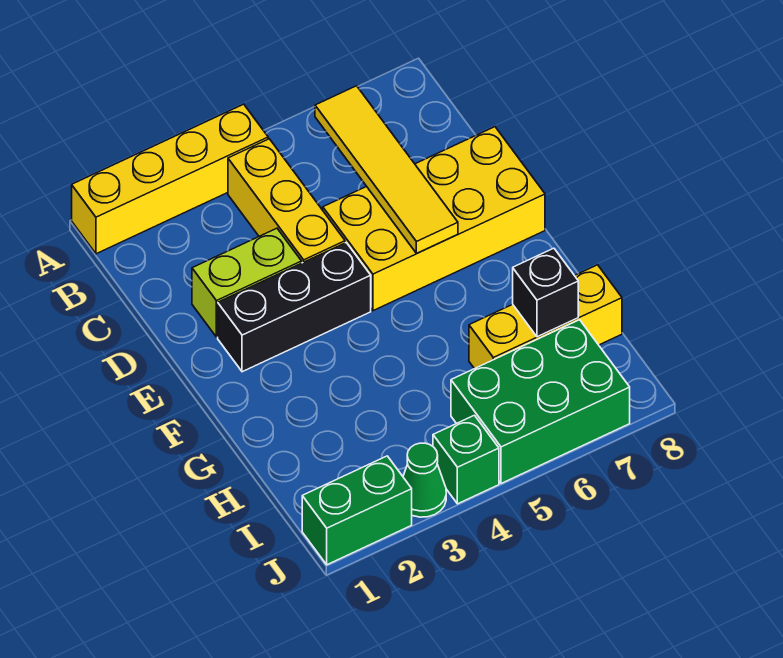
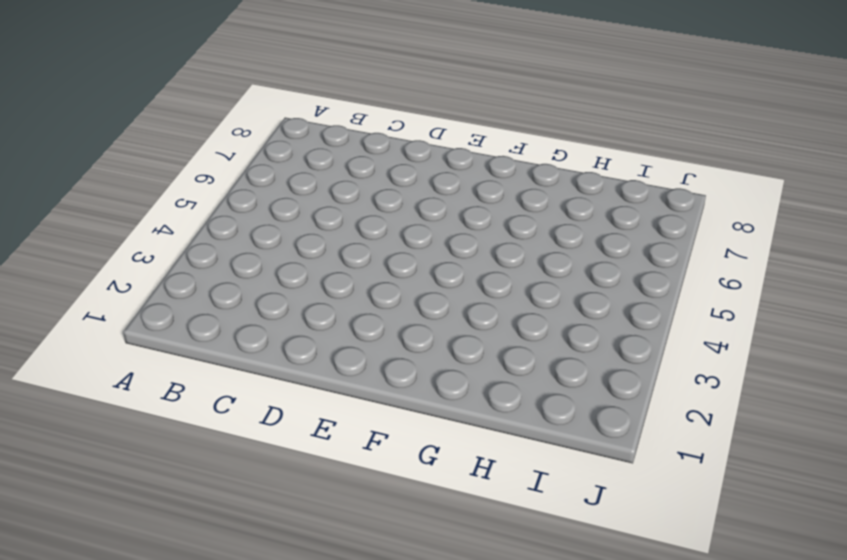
none -> yellow brick A1:A4 level 1
none -> yellow brick B4:D4 level 1
none -> lime brick D2:D3 level 1

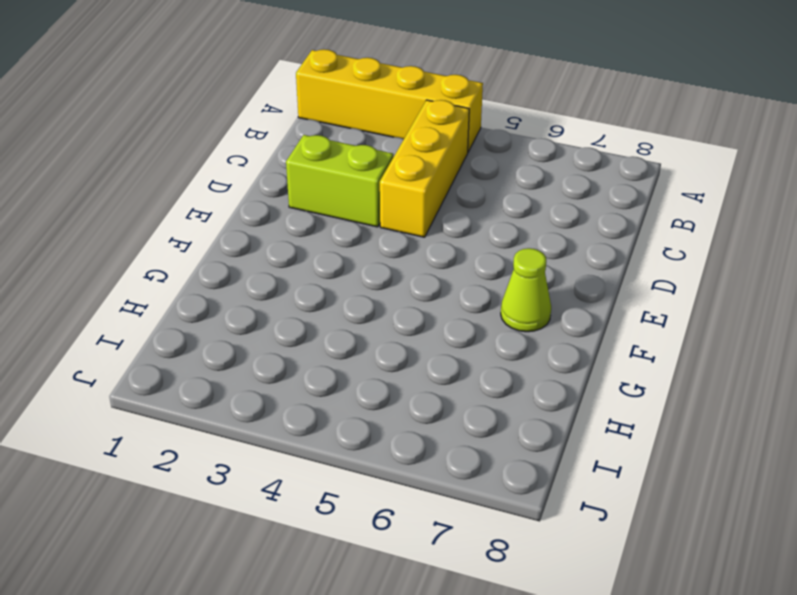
lime cone F7 level 1 -> none
none -> yellow brick D5:E8 level 1
none -> black brick E2:E4 level 1
none -> yellow brick H6:H8 level 1

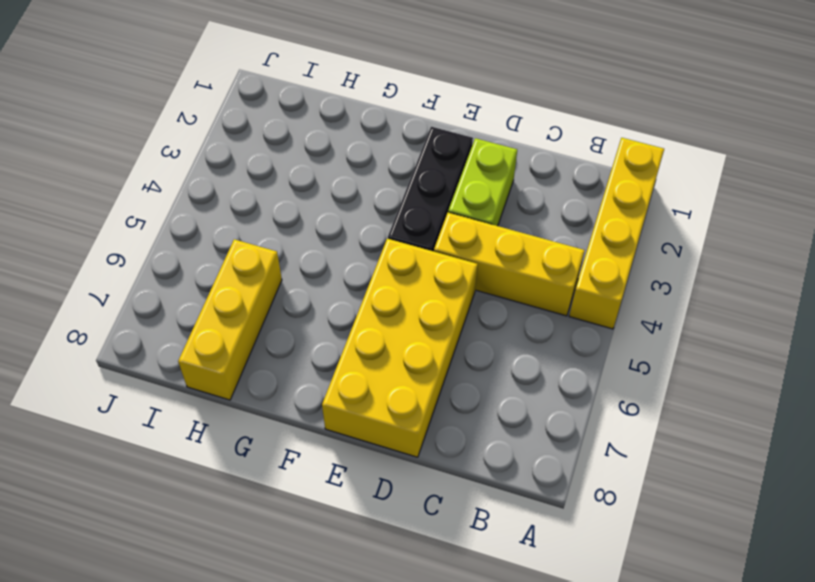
none -> green brick I5:J7 level 1
none -> green brick J1:J2 level 1
none -> green cone J3 level 1

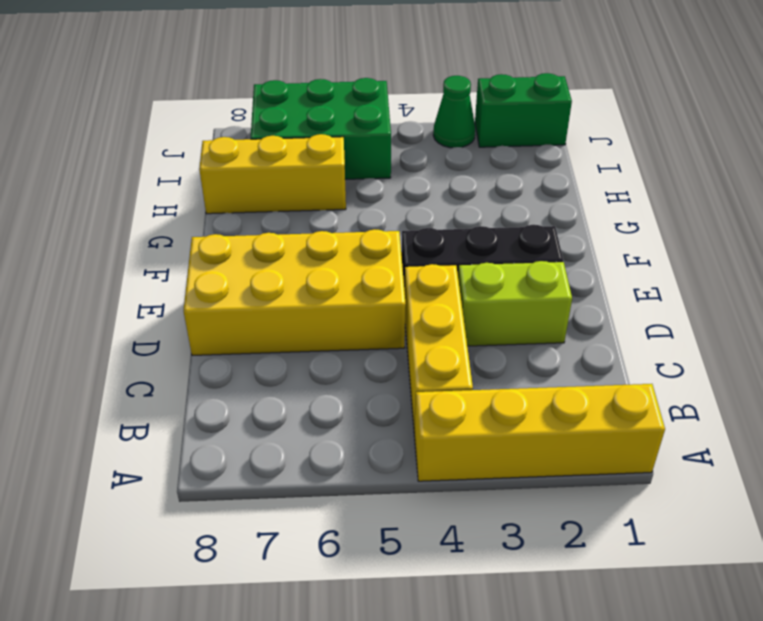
none -> green brick J4 level 1
none -> yellow tile B6:E6 level 2
none -> black brick H7 level 2

